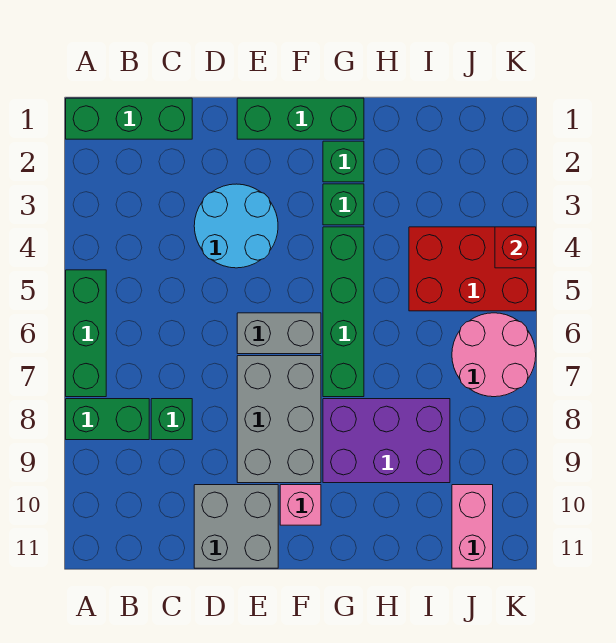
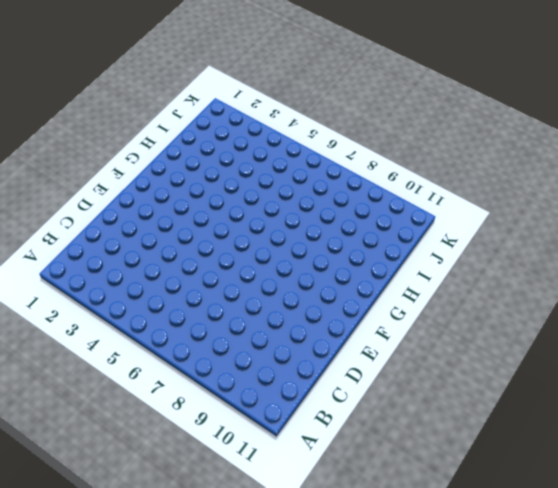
none -> green brick A1:C1 level 1
none -> green brick A5:A7 level 1
none -> green brick A8:B8 level 1

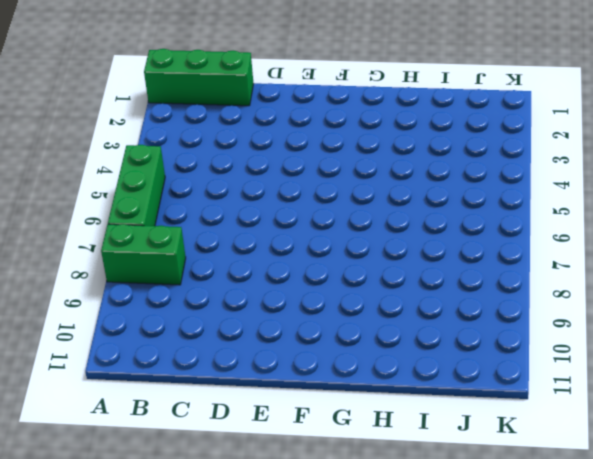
none -> green brick C8 level 1
none -> cyan round brick D3:E4 level 1
none -> grey brick D10:E11 level 1

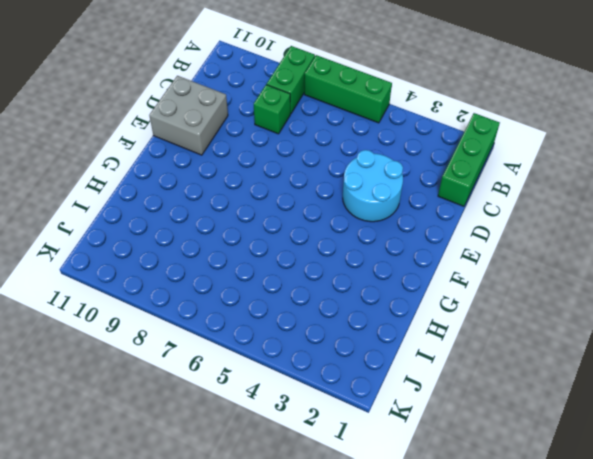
none -> green brick E1:G1 level 1
none -> grey brick E6:F6 level 1
none -> grey brick E7:F9 level 1

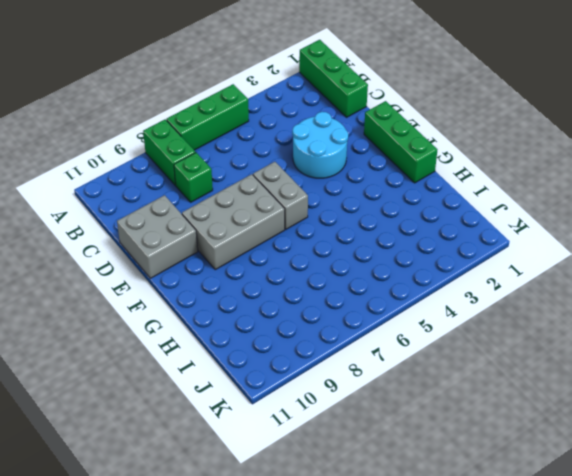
none -> pink brick F10 level 1
none -> green brick G2 level 1
none -> green brick G3 level 1

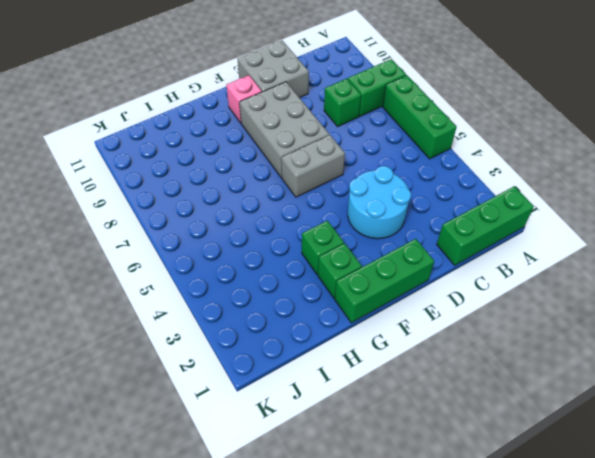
none -> green brick G4:G7 level 1
none -> purple brick G8:I9 level 1
none -> red brick I4:K5 level 1

